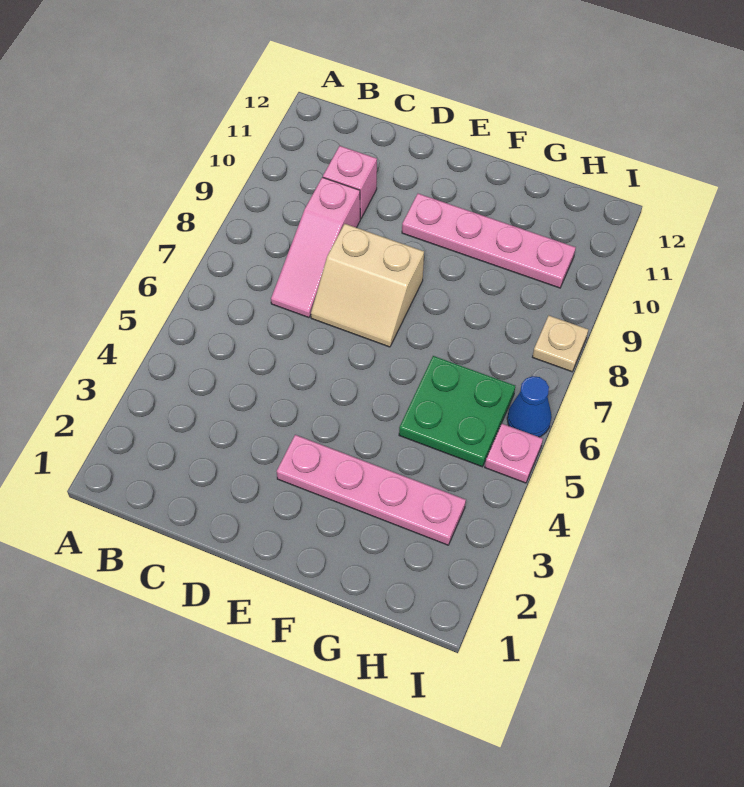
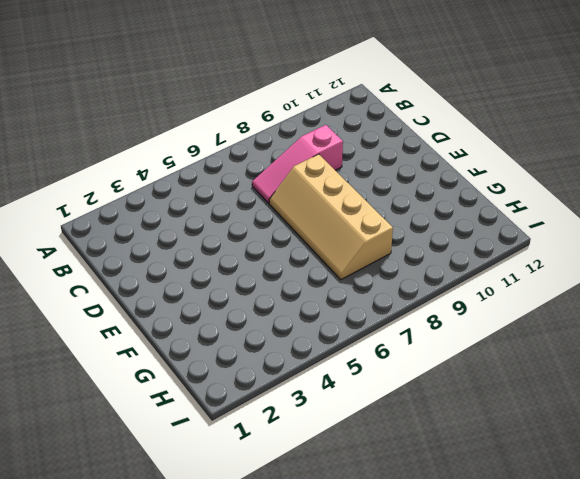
tan slope D7:G8 level 1 top 8 -> tan slope D7:E8 level 1 top 8
none -> pink brick C10 level 1
none -> pink plate E3:H3 level 1

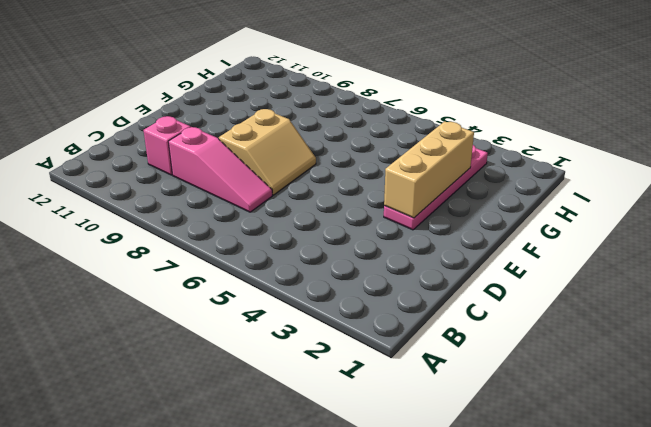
tan brick E3:G3 level 2 -> none
none -> pink plate E10:H10 level 1
none -> green plate G5:H6 level 1

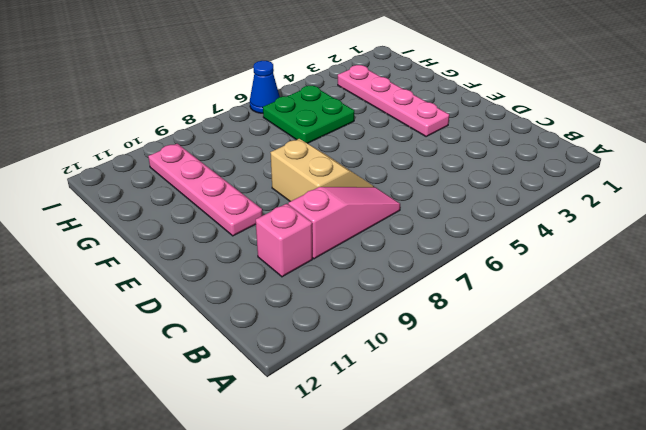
none -> pink plate I5 level 1
none -> tan plate I8 level 1

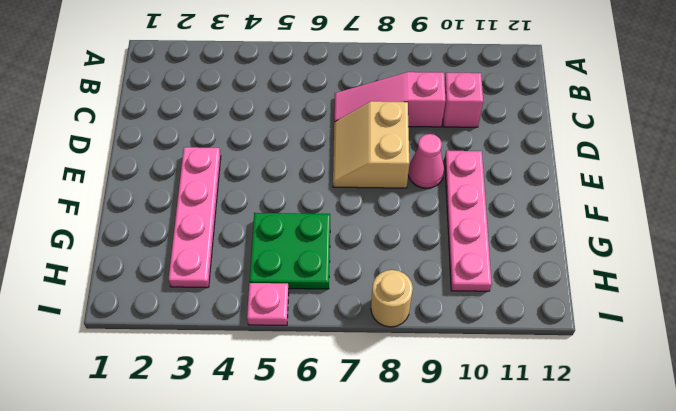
pink cone E9 level 1 -> none
tan round brick I8 level 1 -> tan plate I8 level 1
none -> blue cone I6 level 1

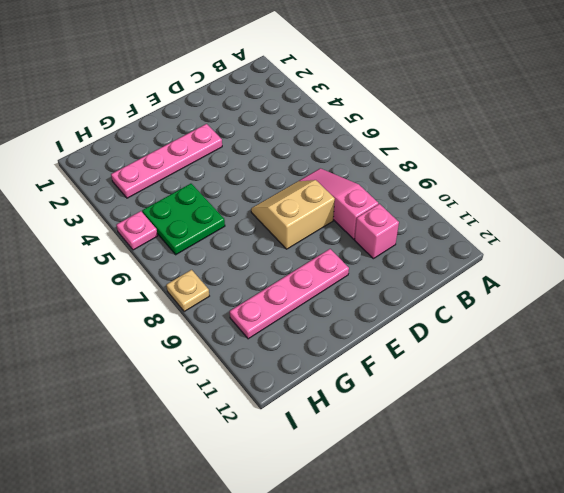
none -> blue cone I6 level 1

